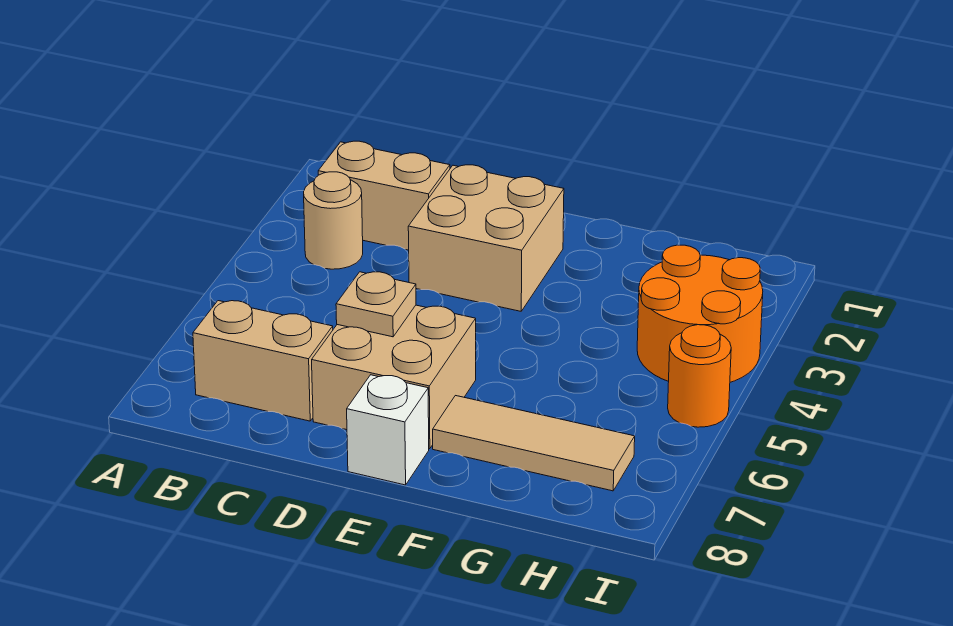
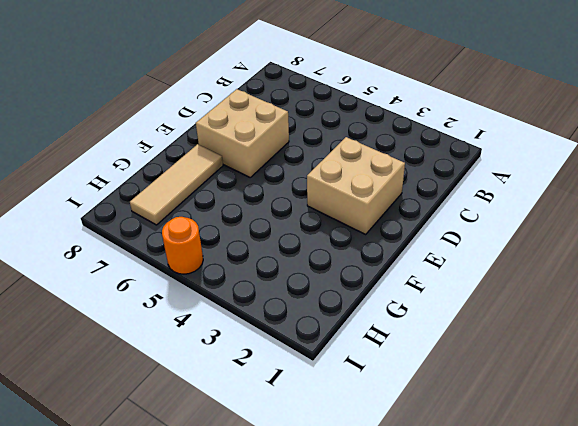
none -> tan brick B2:C2 level 1
none -> tan round brick B3 level 1

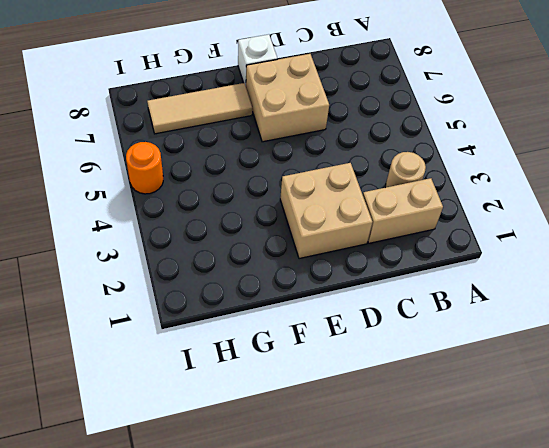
none -> tan brick B7:C7 level 1
none -> orange round brick H3:I4 level 1

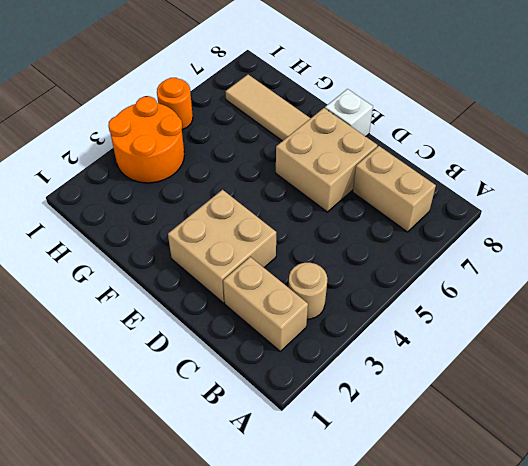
none -> tan plate D6 level 2

